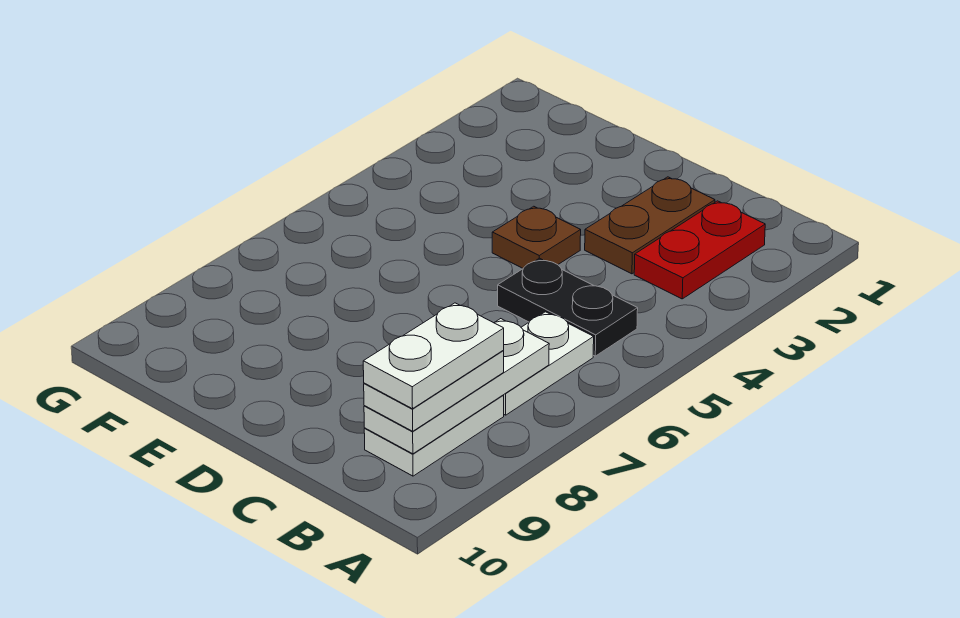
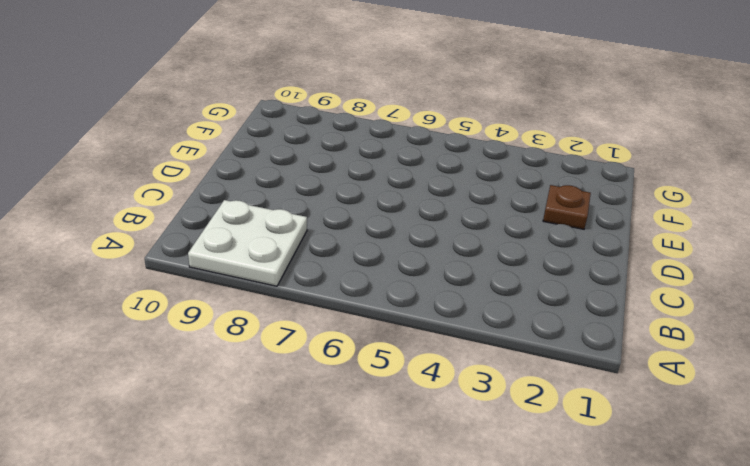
white plate A8:B9 level 1 -> white plate B8:B9 level 1
brown plate E2 level 1 -> brown plate D4 level 1
none -> red plate B2:B3 level 1
none -> black plate B5:C5 level 1

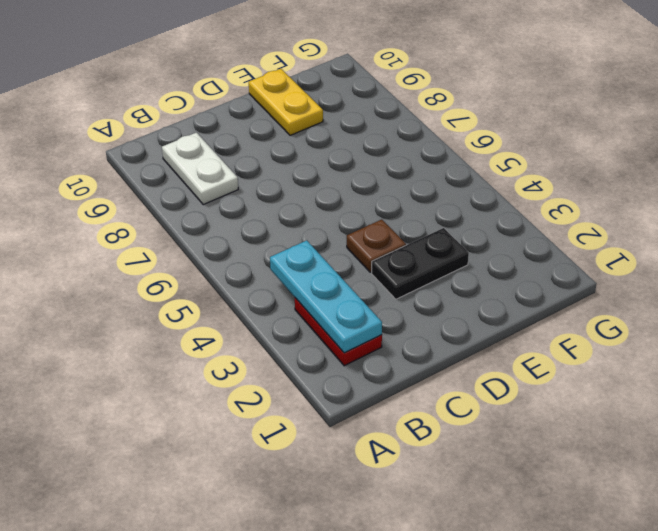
cyan plate B2:B4 level 2 -> none
black plate D3:E3 level 1 -> black plate B5:C5 level 1
yellow plate E9:E10 level 1 -> none
none -> white plate B6:B7 level 1
none -> brown plate C2:C3 level 1

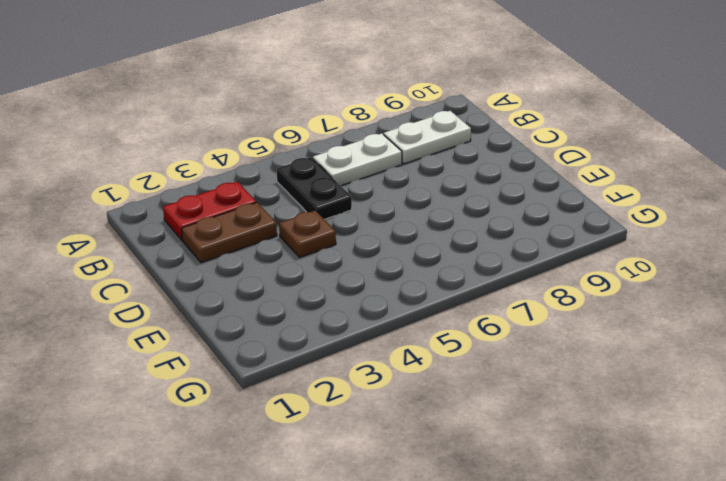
none -> white plate B7:B9 level 2
none -> white plate B8:B9 level 3

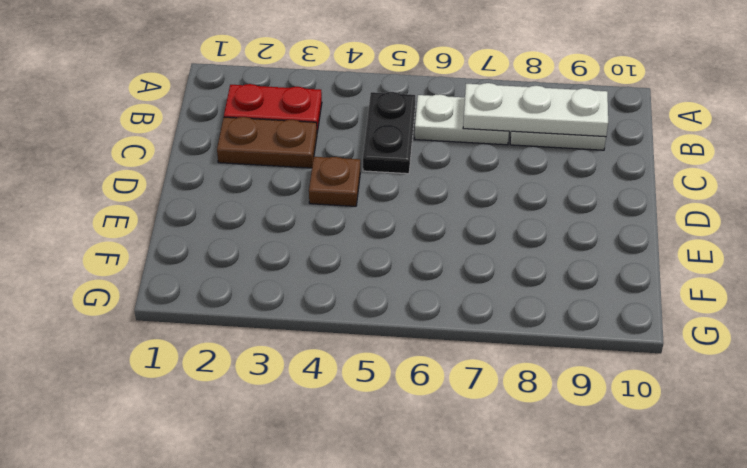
none -> white plate B8:B9 level 3
none -> white plate B8:B9 level 4

